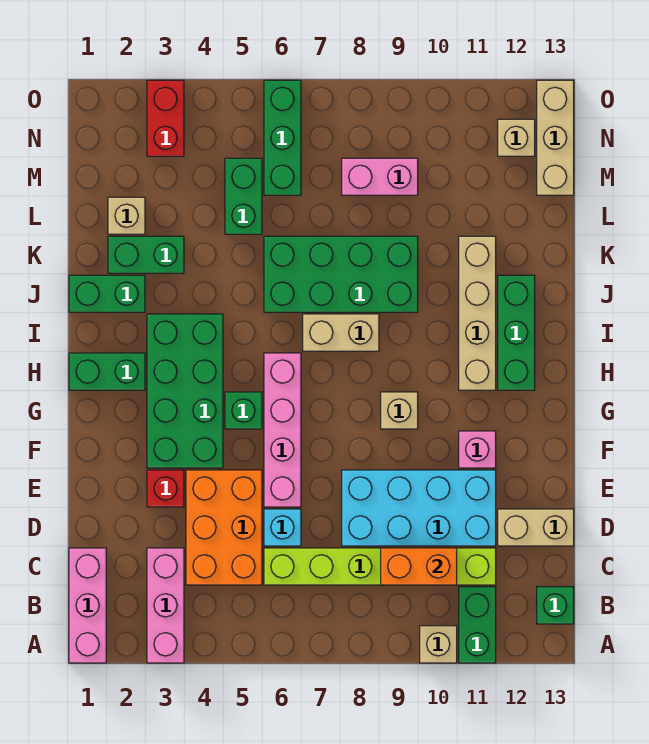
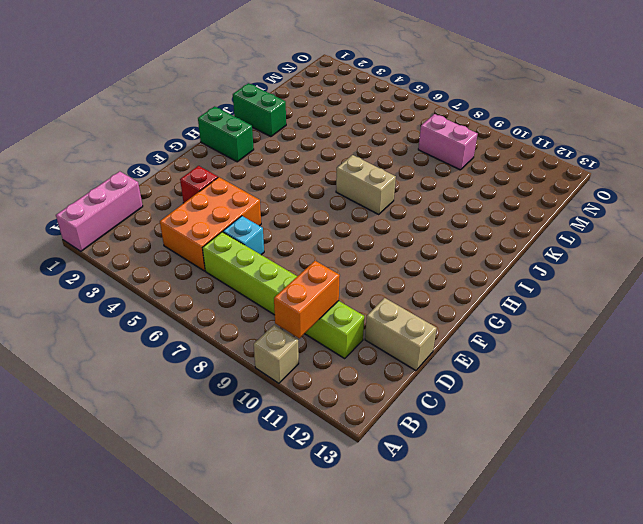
orange brick B10:C10 level 2 -> orange brick C9:C10 level 2
none -> pink brick A3:C3 level 1
none -> green brick A11:B11 level 1
none -> green brick B13 level 1
none -> cyan brick D8:E11 level 1

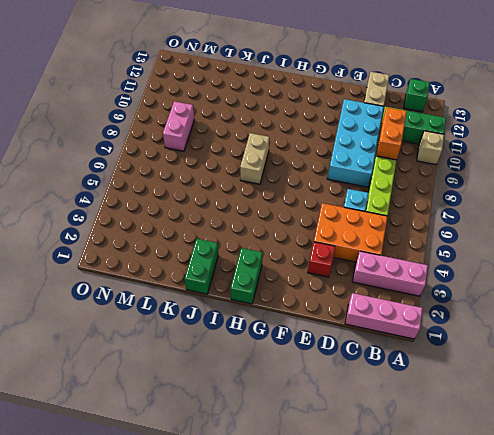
none -> pink brick E6:H6 level 1
none -> green brick F3:I4 level 1
none -> pink brick F11 level 1
none -> green brick G5 level 1

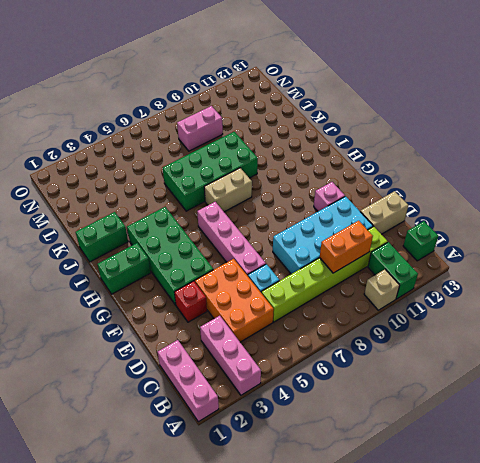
none -> green brick G5 level 1
none -> tan brick G9 level 1
none -> tan brick H11:K11 level 1
none -> green brick H12:J12 level 1

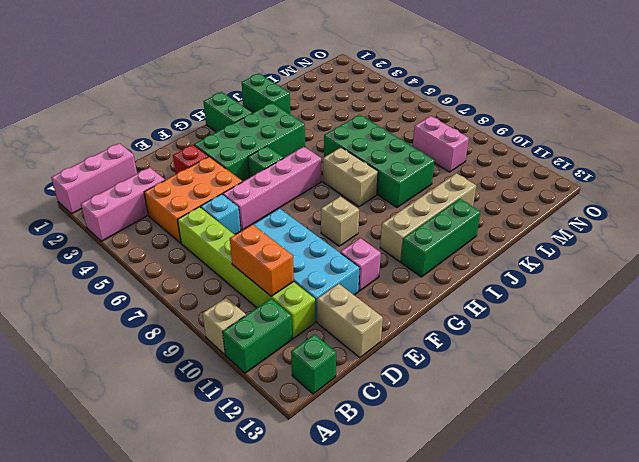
none -> green brick K2:K3 level 1
none -> tan brick L2 level 1
none -> green brick L5:M5 level 1
none -> green brick M6:O6 level 1

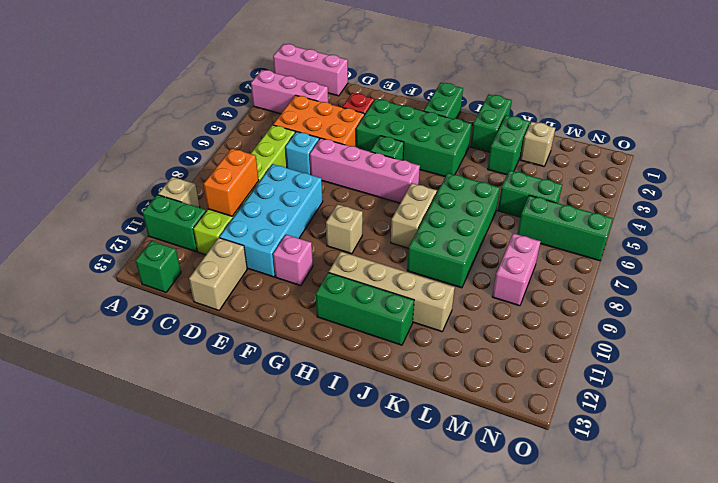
none -> tan brick M13:O13 level 1
none -> red brick N3:O3 level 1
none -> tan brick N12 level 1

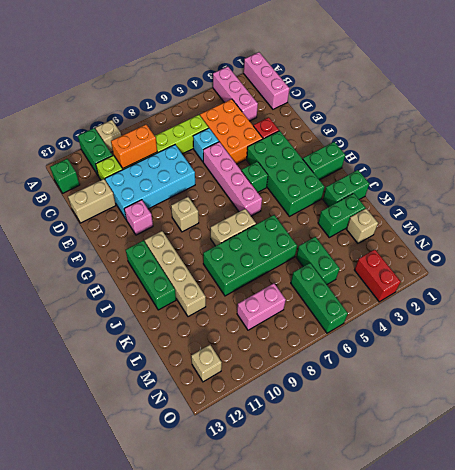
none -> tan brick M13:O13 level 1

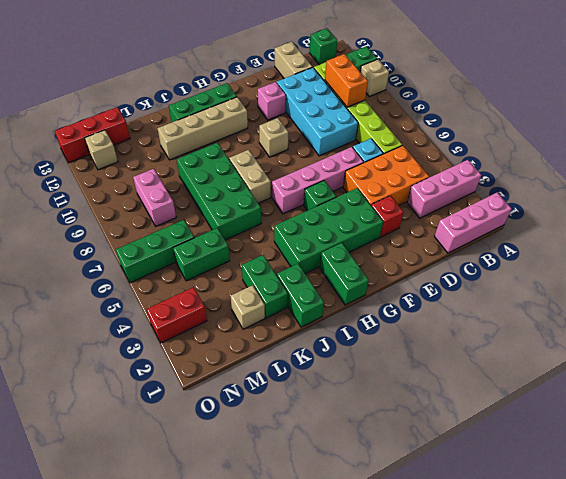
red brick M13:O13 level 1 -> tan brick M13:O13 level 1

